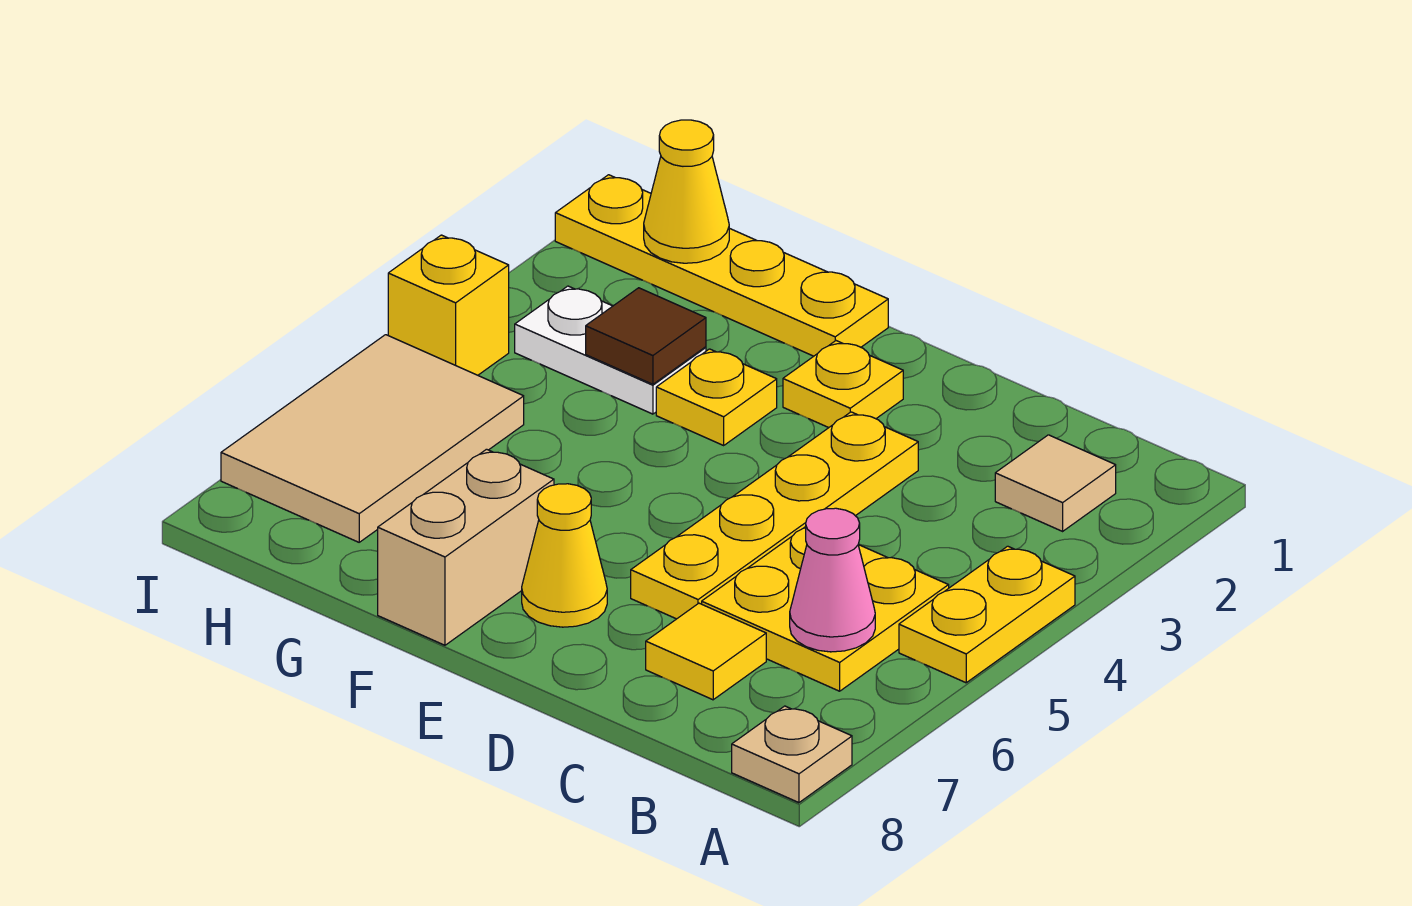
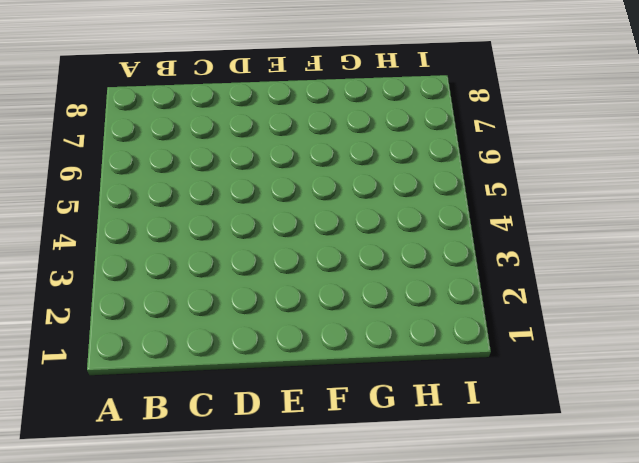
none -> yellow plate A4:A5 level 1
none -> tan plate A8 level 1
none -> tan tile B2 level 1

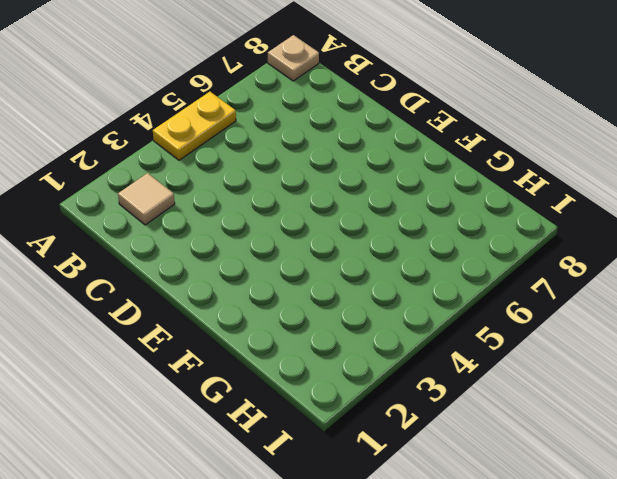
none -> yellow plate B5:C6 level 1
none -> yellow tile C7 level 1
none -> yellow plate D3:D6 level 1

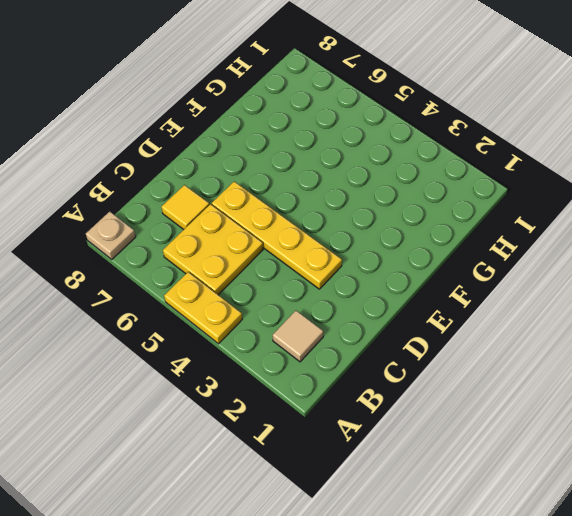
none -> yellow plate E2 level 1
none -> yellow cone E7 level 1
none -> yellow plate F1:I1 level 1

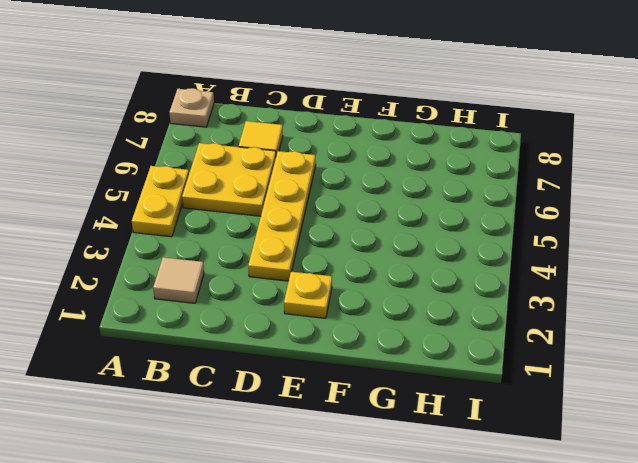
none -> yellow cone E7 level 1
none -> yellow plate F1:I1 level 1
none -> yellow plate F3 level 1

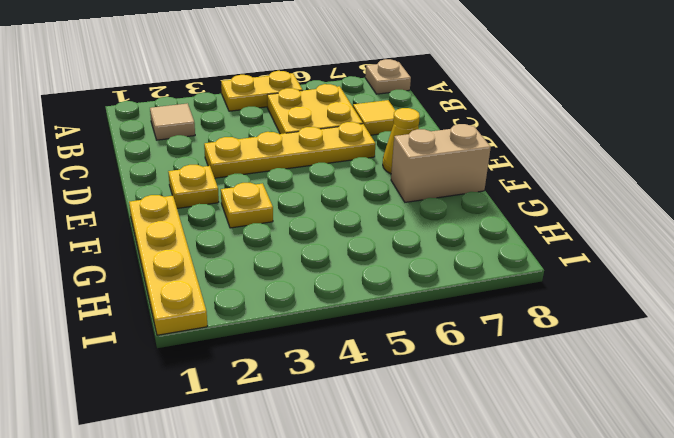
none -> white plate G3:H3 level 1
none -> tan tile H5:I7 level 1
none -> yellow brick I4 level 1

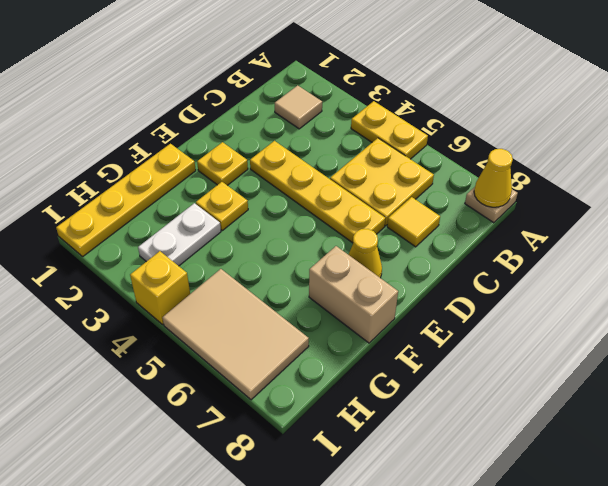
yellow cone A8 level 2 -> yellow cone H1 level 2
none -> pink cone B6 level 2
none -> brown tile G3 level 2

